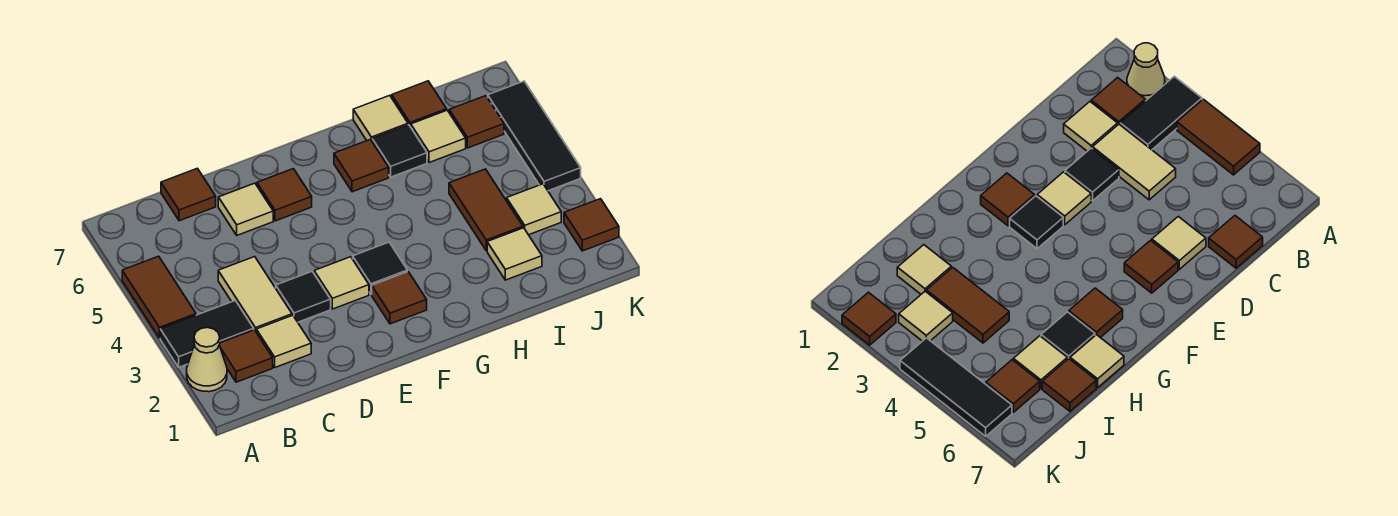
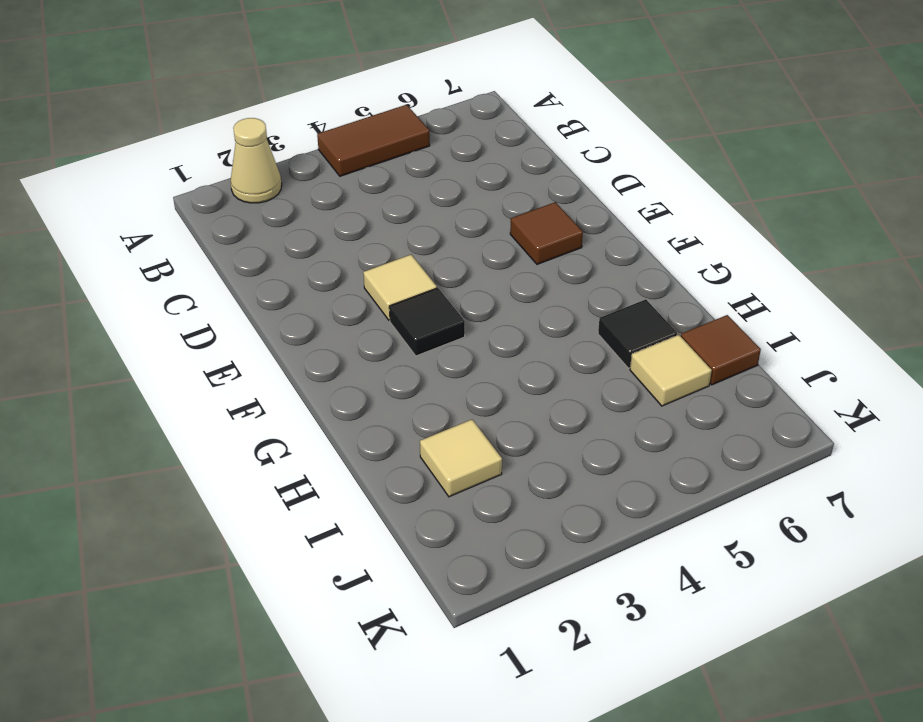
none -> black tile A3:B3 level 1
none -> brown tile B2 level 1
none -> tan tile C2 level 1

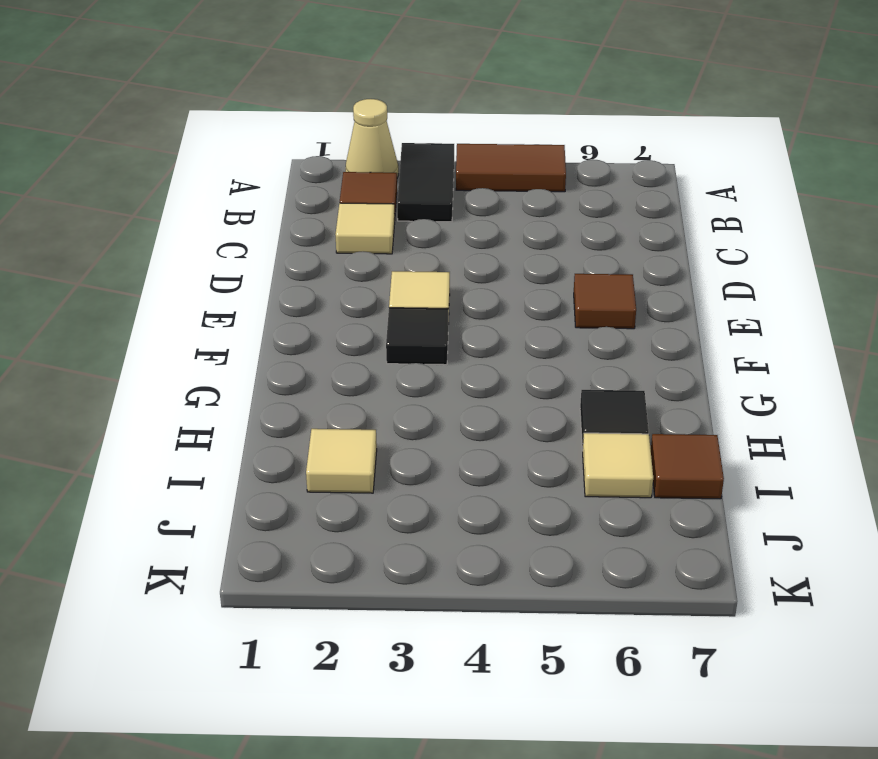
none -> tan tile C3:C4 level 1
none -> brown tile C7 level 1
none -> black tile D3 level 1

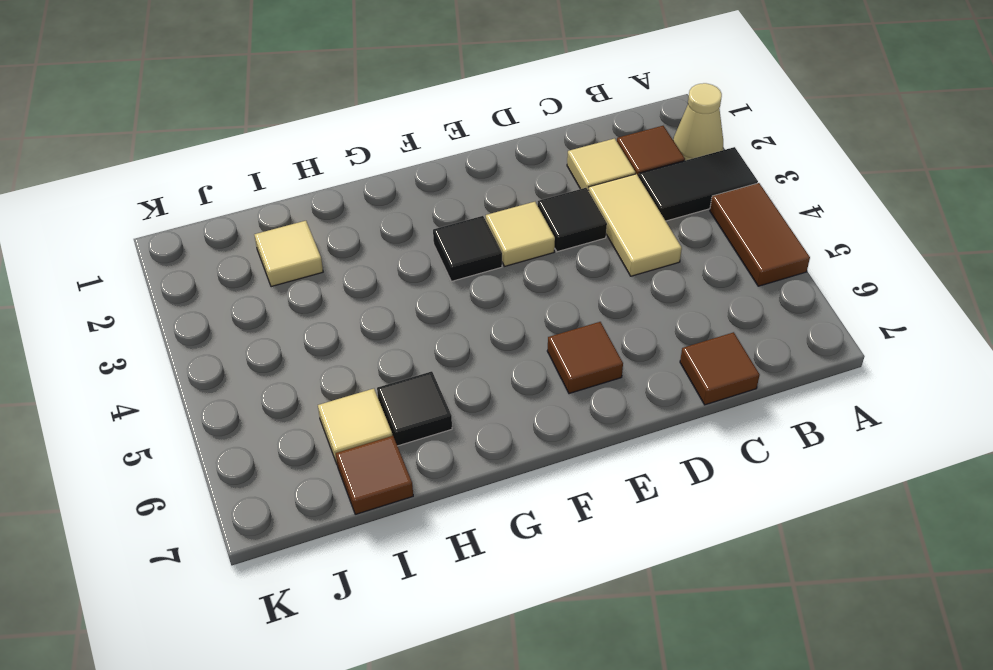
none -> tan tile D6 level 1
none -> brown tile F2 level 1
none -> brown tile G6 level 1

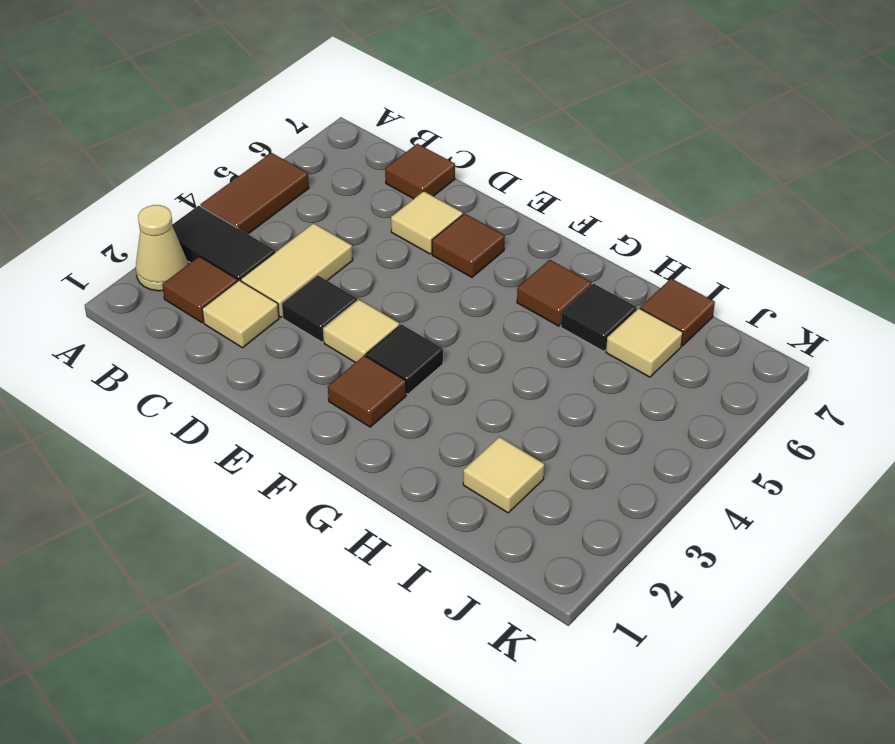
none -> tan tile H7 level 1
none -> brown tile I3:I4 level 1
none -> tan tile J3 level 1

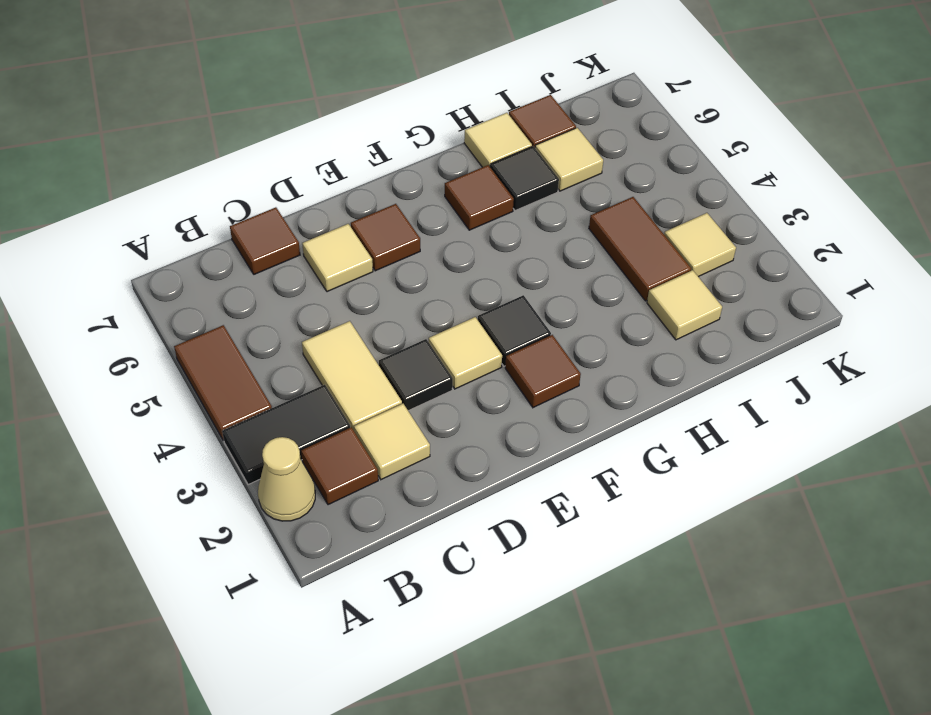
none -> brown tile J6 level 1
none -> brown tile K2 level 1
none -> black tile K4:K6 level 1

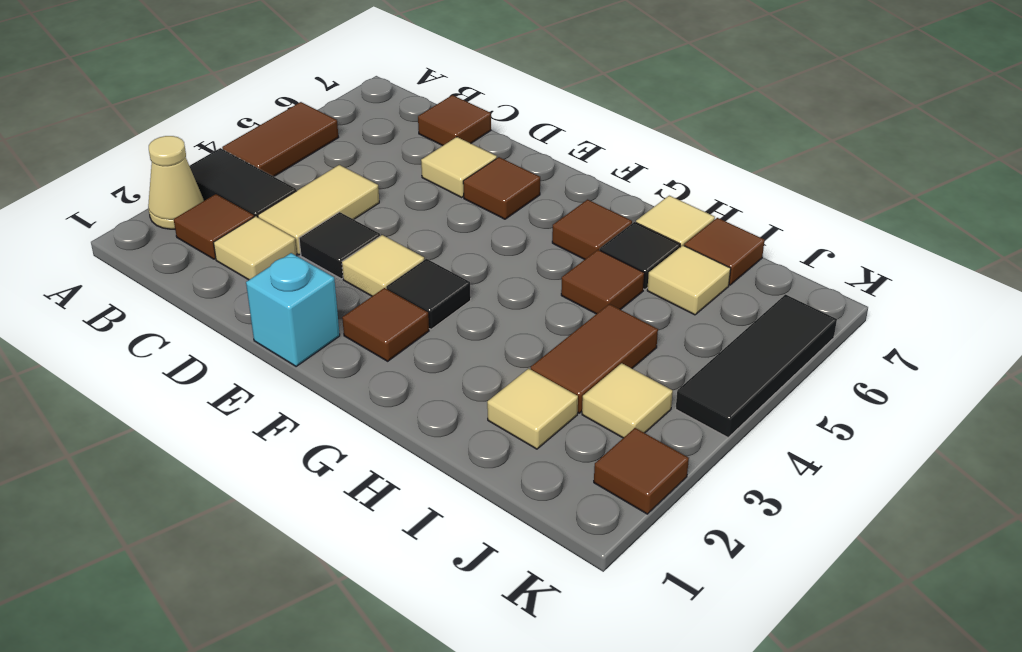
cyan brick E1 level 1 -> none
brown tile H5 level 1 -> brown tile J6 level 1

